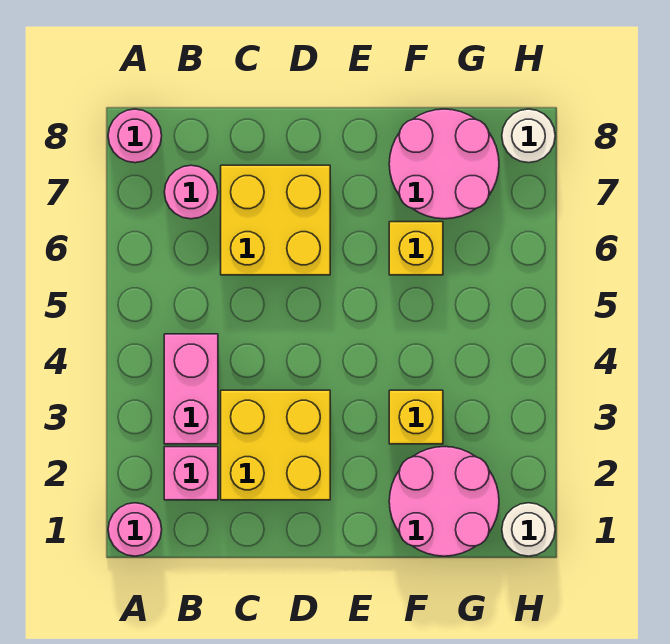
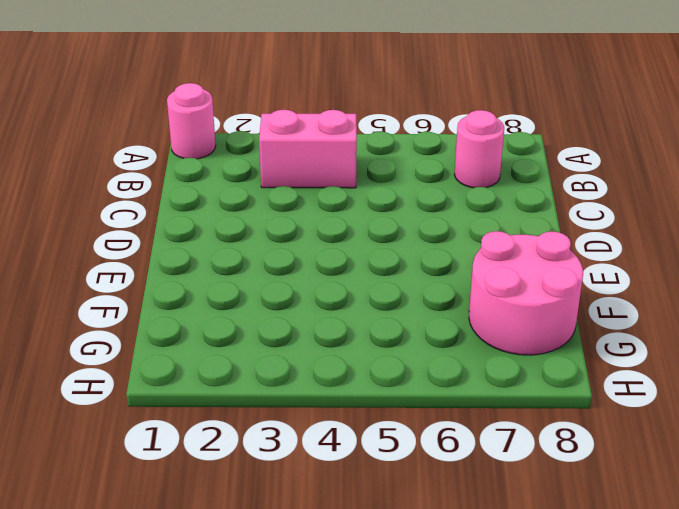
none -> pink round brick A8 level 1
none -> pink brick B2 level 1
none -> yellow brick C2:D3 level 1

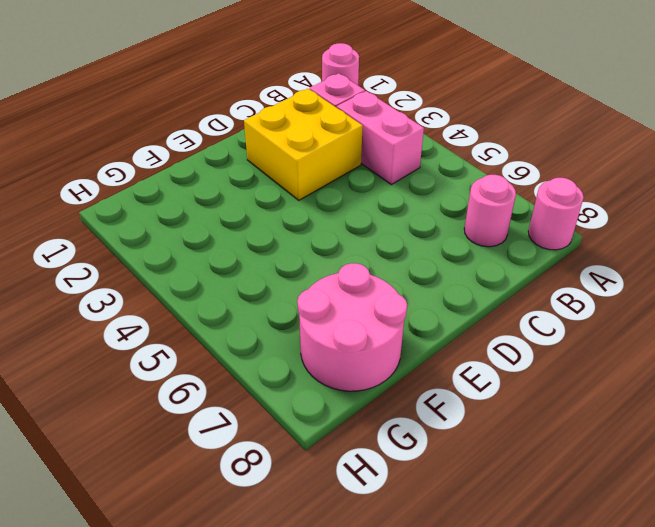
none -> yellow brick C6:D7 level 1
none -> pink round brick F1:G2 level 1
none -> yellow brick F3 level 1

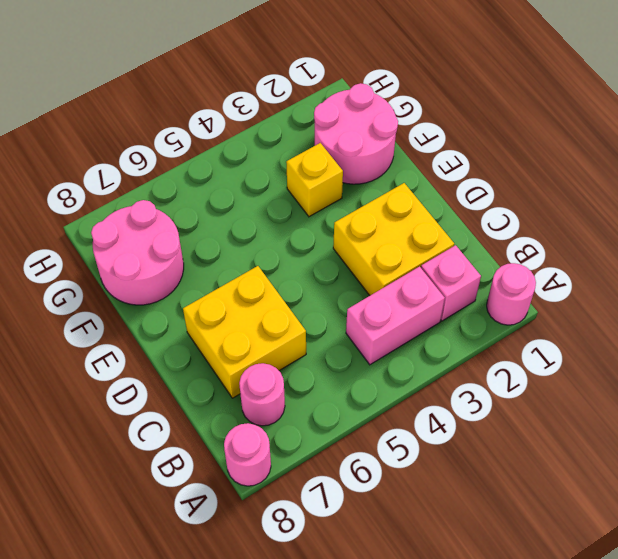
none -> yellow brick F6 level 1
none -> white round brick H1 level 1
none -> white round brick H8 level 1

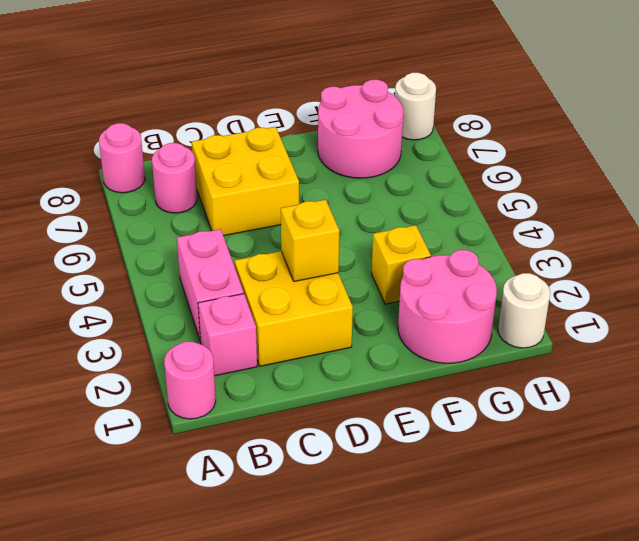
yellow brick D3 level 2 -> yellow brick F6 level 1

